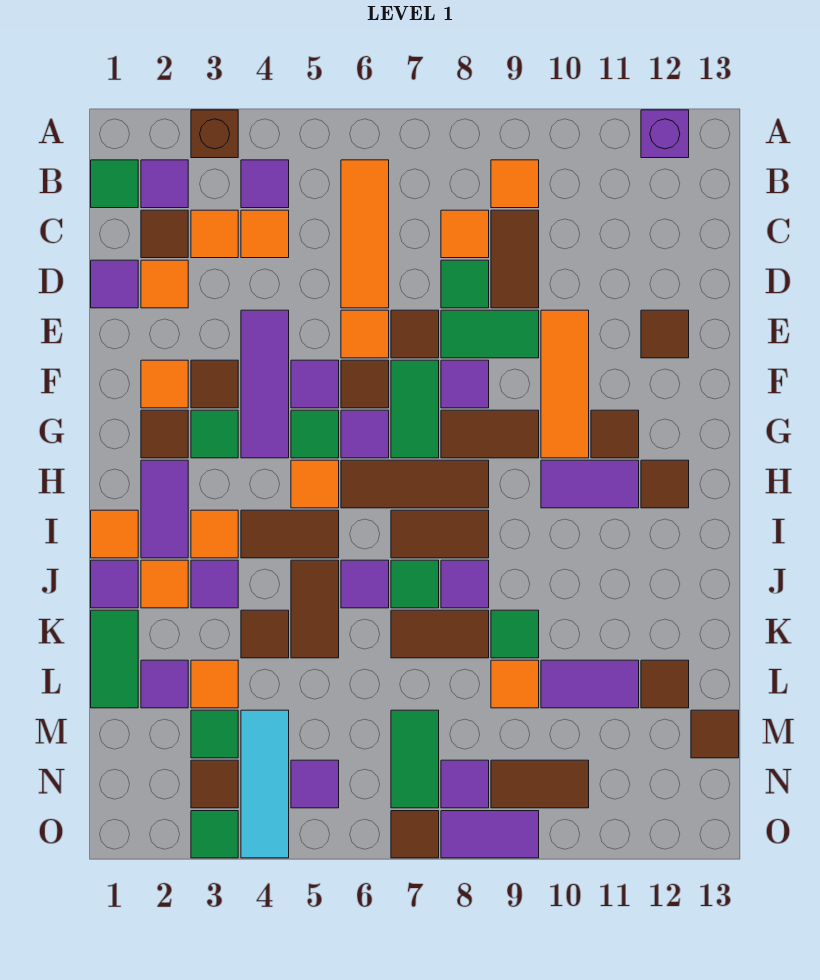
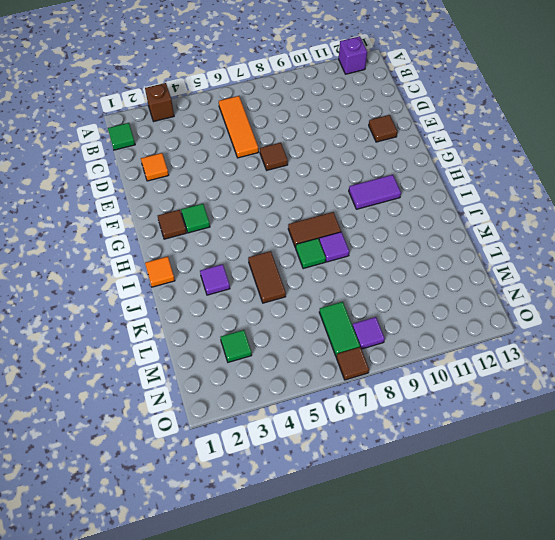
none -> purple tile B2 level 1
none -> purple tile B4 level 1
none -> orange tile B9 level 1
none -> brown tile C2 level 1

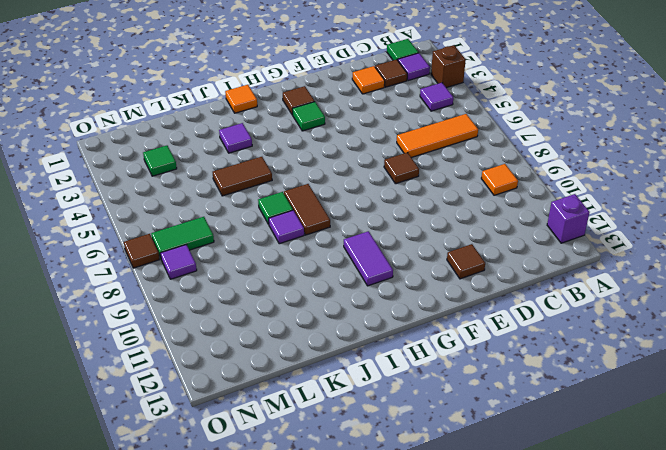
none -> orange tile C3 level 1
none -> orange tile C4 level 1
none -> orange tile C8 level 1
none -> brown tile C9:D9 level 1

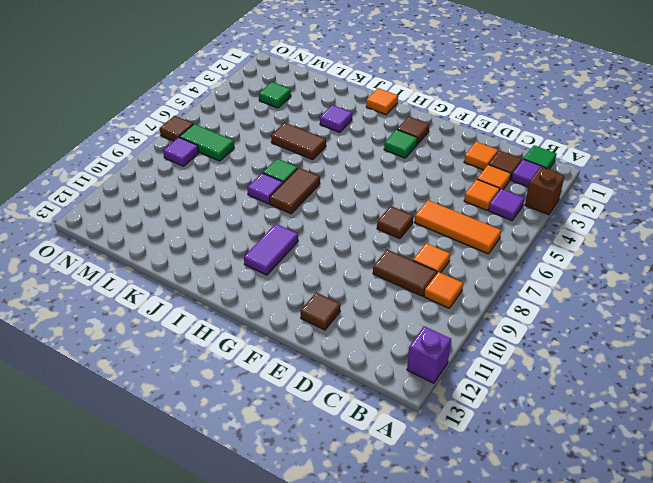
none -> purple tile D1 level 1
none -> green tile D8 level 1
none -> purple tile E4:G4 level 1
none -> orange tile E6 level 1

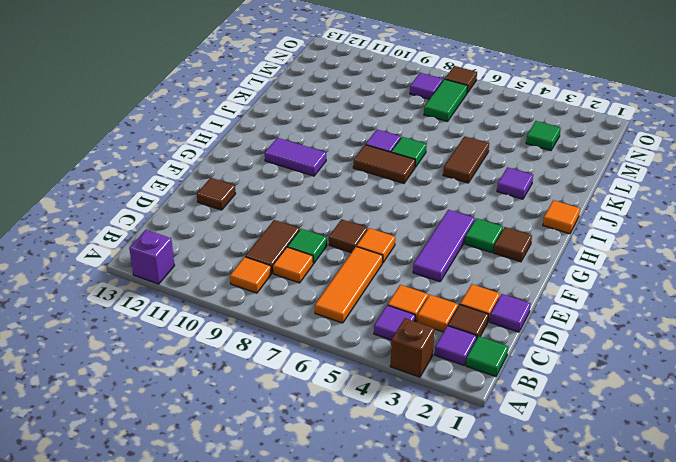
none -> green tile E8:E9 level 1
none -> orange tile E10:G10 level 1
none -> orange tile F2 level 1
none -> brown tile F3 level 1

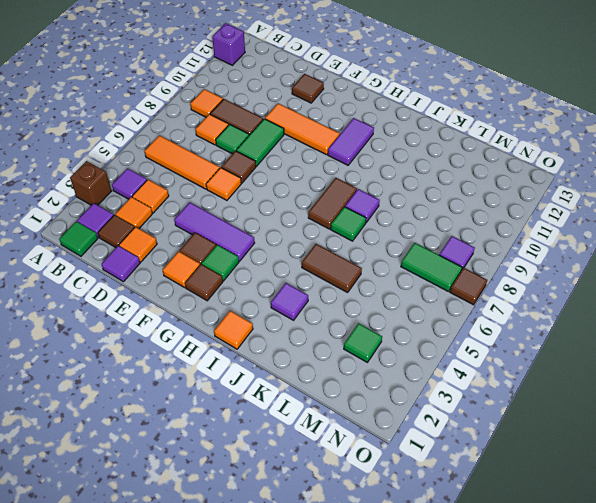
none -> purple tile F5 level 1
none -> brown tile F6 level 1
none -> green tile F7:G7 level 1
none -> purple tile F8 level 1

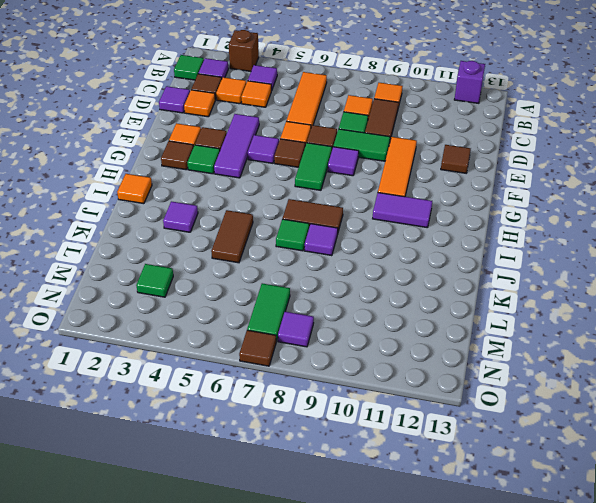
none -> green tile G5 level 1
none -> purple tile G6 level 1
none -> brown tile G8:G9 level 1
none -> brown tile G11 level 1

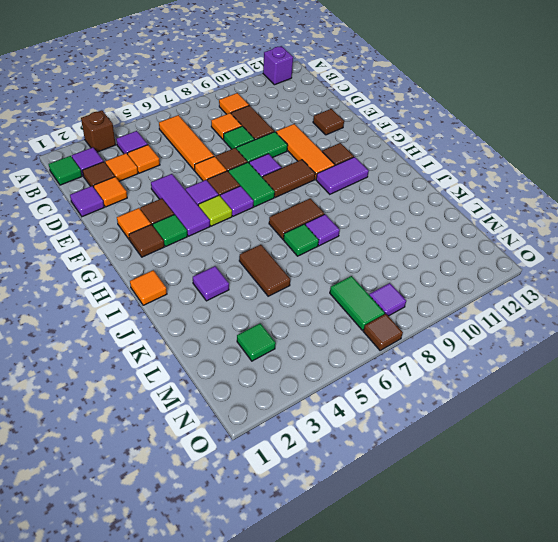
lime tile G5 level 1 -> green tile G5 level 1
none -> purple tile H2:I2 level 1
none -> orange tile H5 level 1
none -> brown tile H6:H8 level 1
none -> brown tile H12 level 1

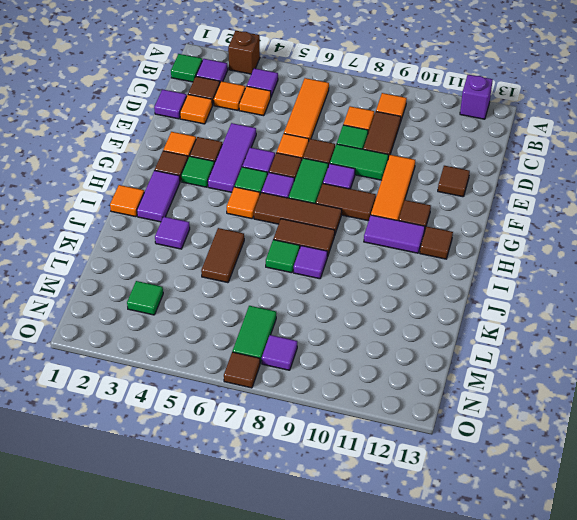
none -> orange tile I3 level 1
none -> brown tile I4:I5 level 1
none -> purple tile J1 level 1
none -> orange tile J2 level 1

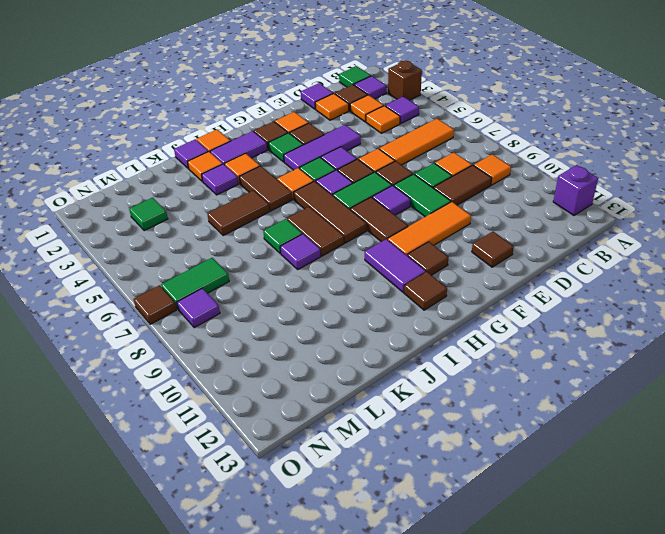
none -> purple tile J6 level 1
none -> green tile K1:L1 level 1
none -> brown tile K4 level 1
none -> brown tile K7:K8 level 1

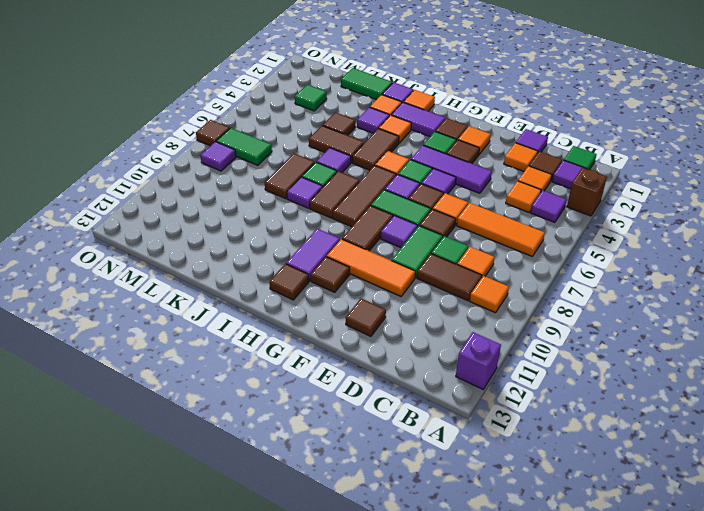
none -> green tile K9 level 1
none -> purple tile L2 level 1
none -> orange tile L3 level 1
none -> orange tile L9 level 1

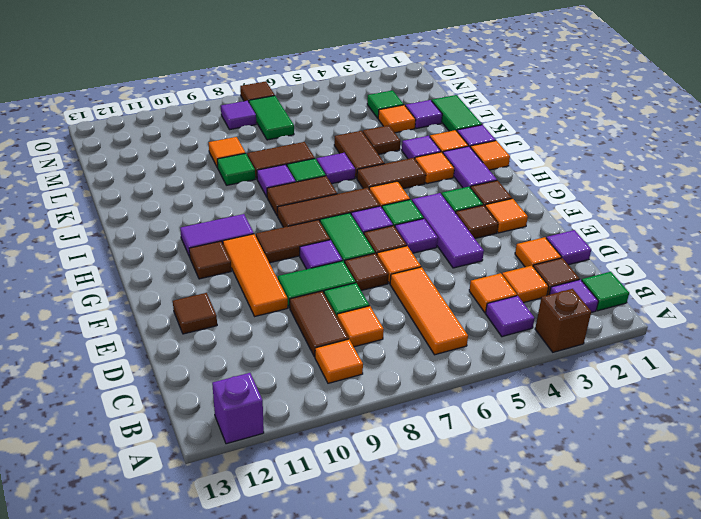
none -> brown tile H12 level 1
none -> purple tile L10:L11 level 1
none -> brown tile L12 level 1
none -> cyan tile M4:O4 level 1

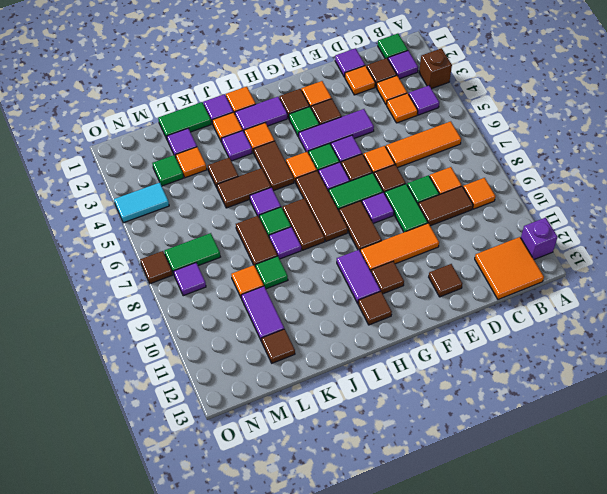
orange tile B12:C13 level 1 -> none
cyan tile N4:O4 level 1 -> cyan tile M4:O4 level 1
none -> brown tile M13 level 1
none -> brown tile N3 level 1
none -> purple tile N5 level 1
none -> brown tile N9:N10 level 1

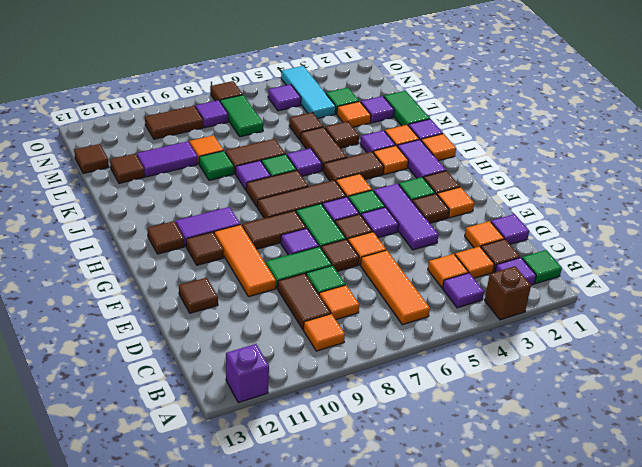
brown tile L5 level 1 -> brown tile N3 level 1
none -> green tile O3 level 1
none -> purple tile O8:O9 level 1

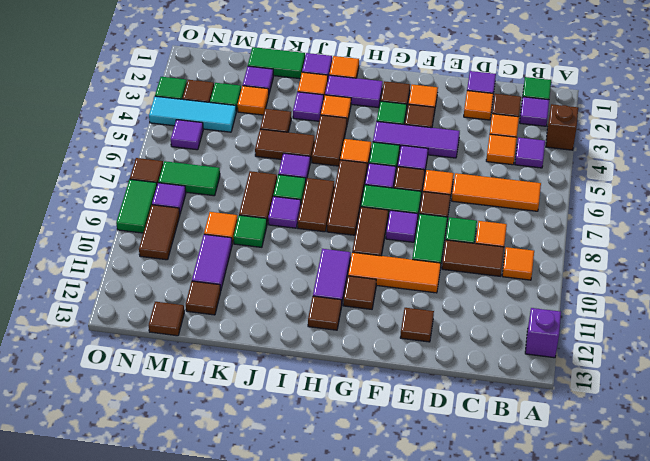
green tile O8:O9 level 1 -> purple tile O8:O9 level 1

